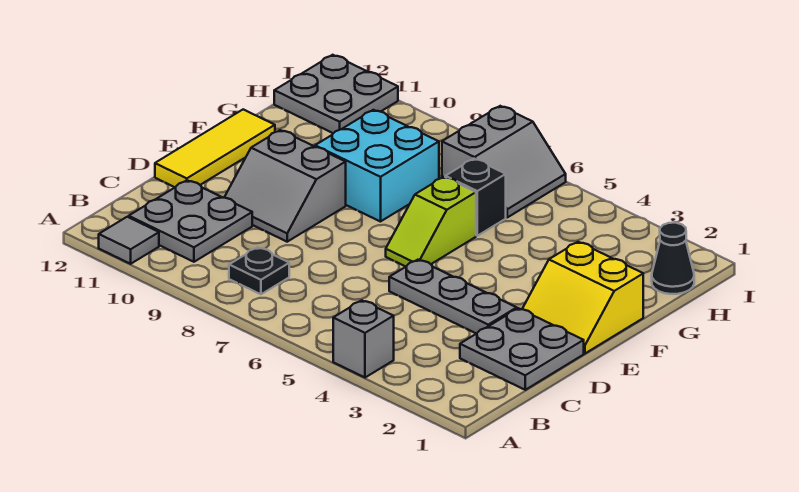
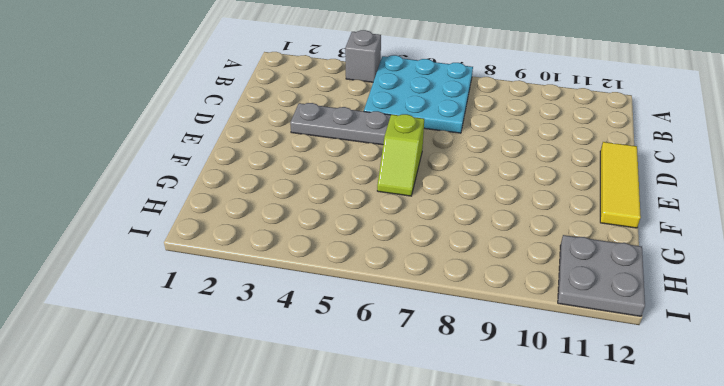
cyan plate A5:C7 level 1 -> none
lime slope E6:F6 level 1 top E -> lime slope E6:F6 level 1 top F
none -> grey tile A11 level 1
none -> black plate B8 level 1
none -> grey plate B10:C11 level 1

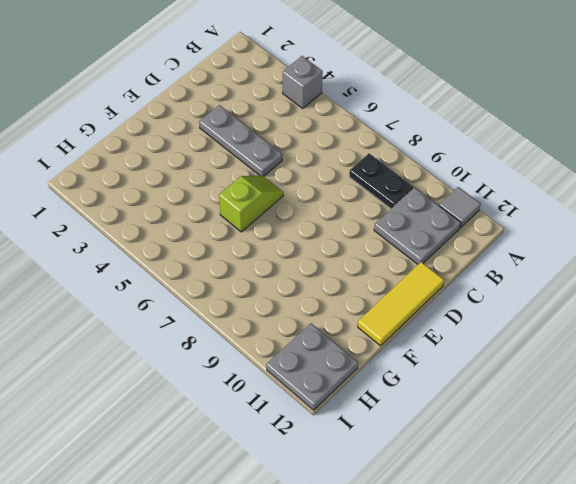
black plate B8:B9 level 1 -> black plate B8 level 1
none -> grey plate C1:D2 level 1
none -> grey slope D9:E10 level 1 top E
none -> yellow slope E1:F2 level 1 top F

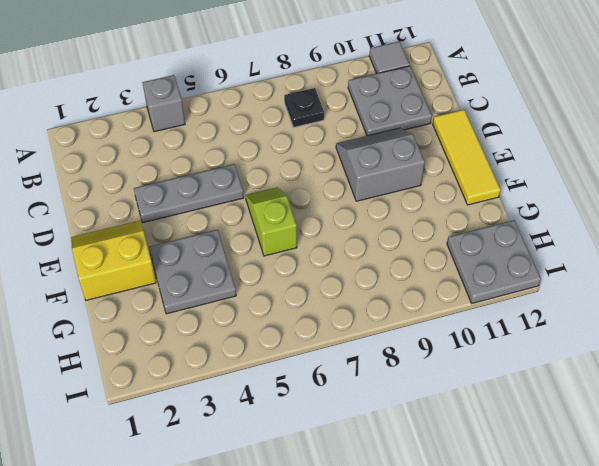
grey plate F3:G4 level 1 -> grey plate C1:D2 level 1
none -> cyan brick F8:G9 level 1
none -> black brick G6 level 1
none -> black cone H1 level 1

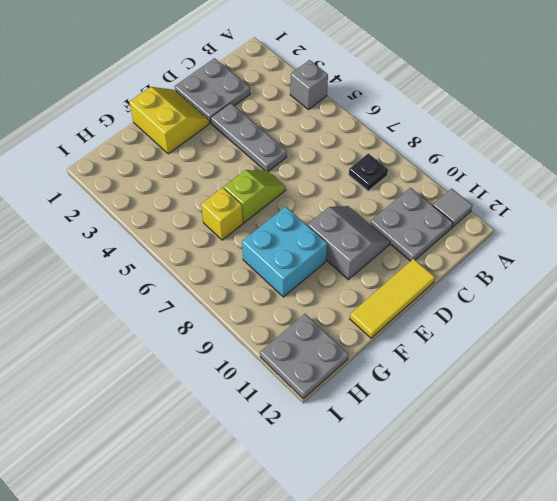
yellow brick G6 level 1 -> black brick G6 level 1
none -> black cone H1 level 1
none -> grey slope H6:I7 level 1 top 7

